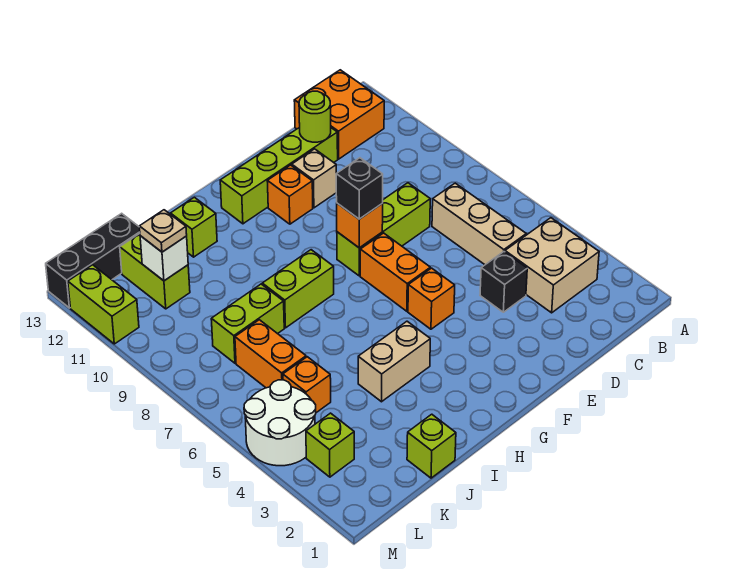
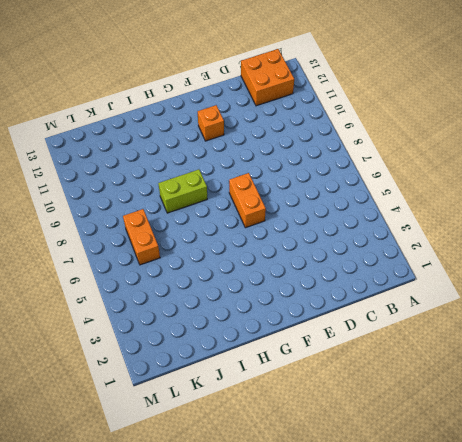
none -> tan brick B3:C4 level 1
none -> tan brick C5:C7 level 1
none -> black brick D4 level 1

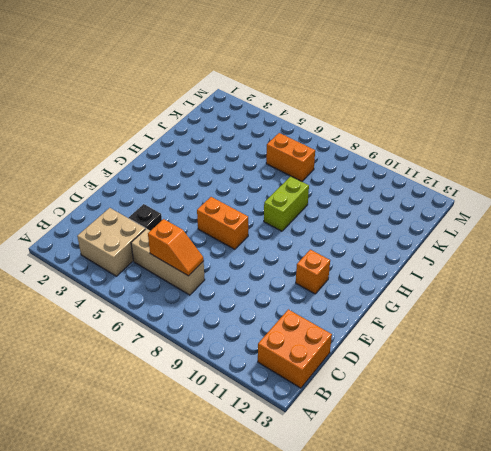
orange slope C6:C7 level 2 top 6 -> none
none -> lime brick D8:F8 level 1
none -> lime brick D12:G12 level 1
none -> tan brick E11 level 1

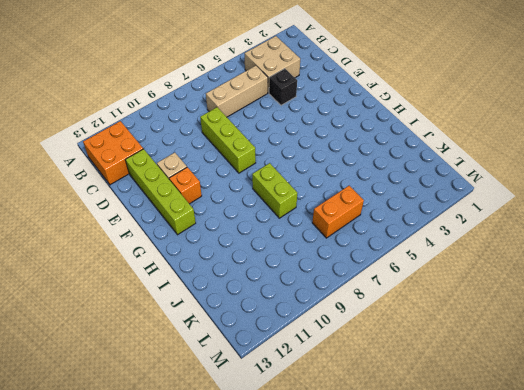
none -> orange brick F5 level 1
none -> orange brick F6:F7 level 1
none -> tan brick H4:I4 level 1

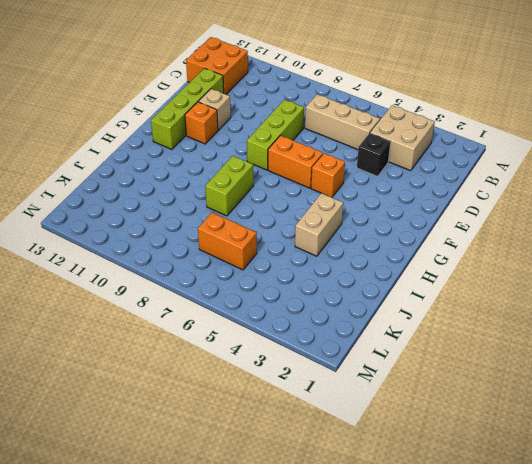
none -> lime brick I12 level 1
none -> lime brick J1 level 1
none -> lime brick J8:K8 level 1

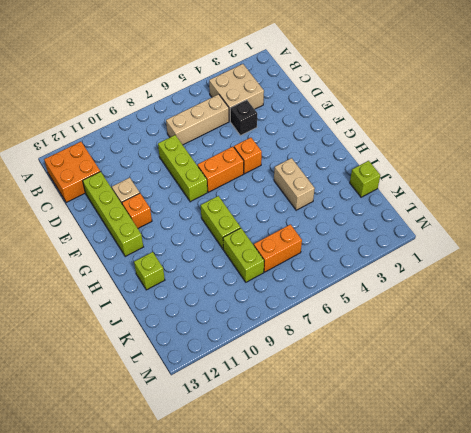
none -> orange brick K5 level 1
none -> lime brick K11:K12 level 1
none -> black brick K13:M13 level 1

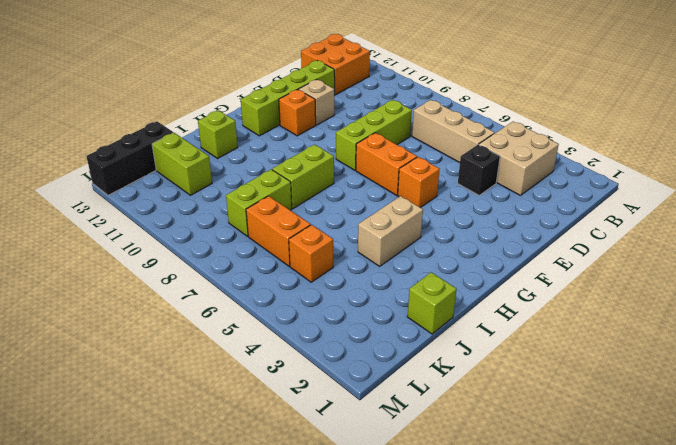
none -> lime brick L3 level 1
none -> white round brick L4:M5 level 1
none -> lime brick M11:M12 level 1

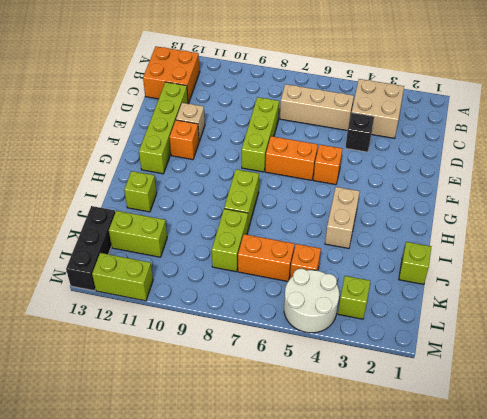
none -> lime round brick D12 level 2
none -> orange brick F8 level 2
none -> white brick K11 level 2

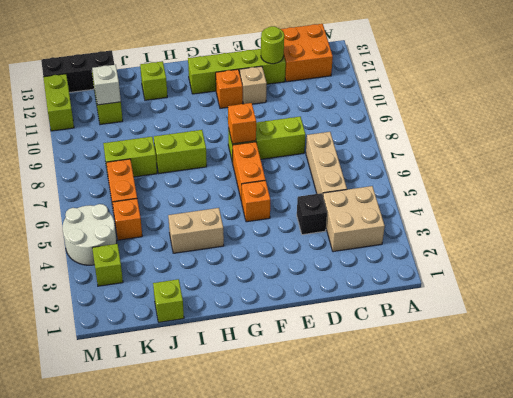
none -> black brick F8 level 3
none -> tan plate K11 level 3

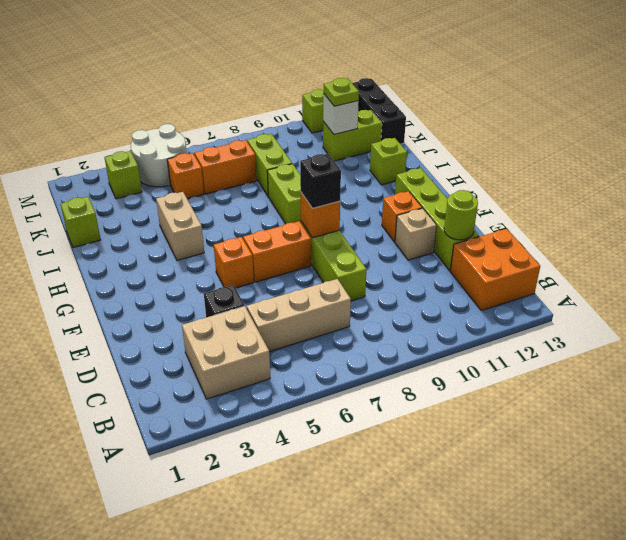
lime plate K11 level 3 -> tan plate K11 level 3

